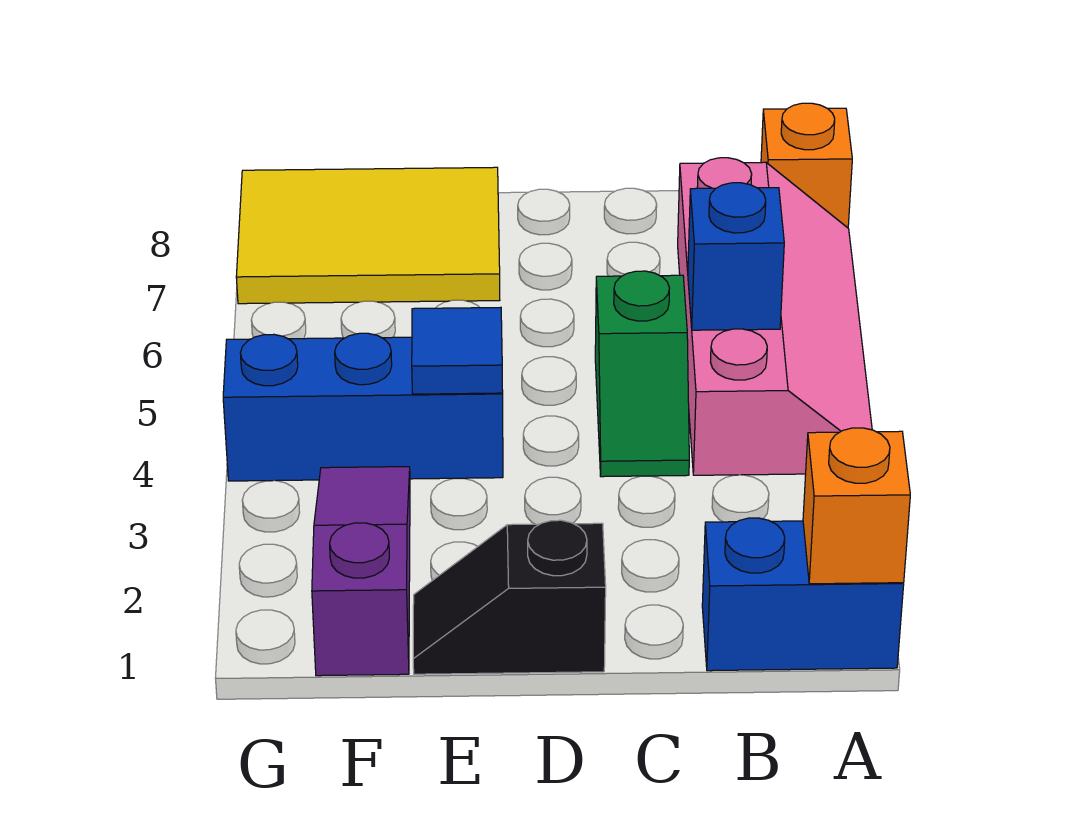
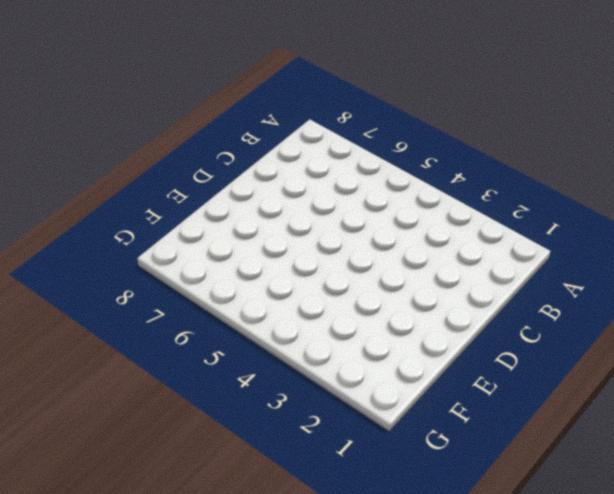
none -> blue brick A1:B1 level 1
none -> pink slope A4:B7 level 1 top B

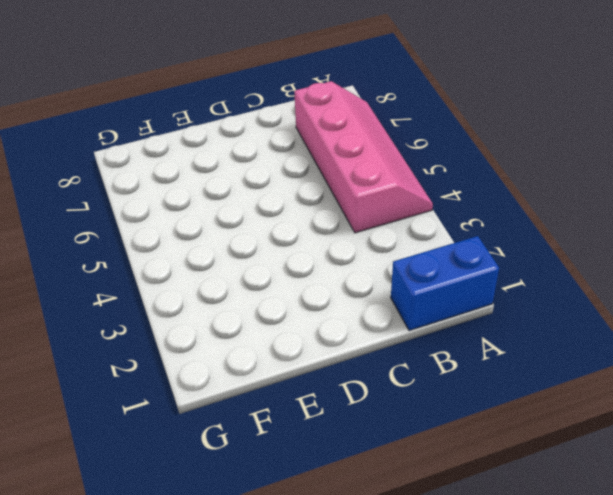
none -> orange brick A8 level 1
none -> green slope C4:C5 level 1 top 5

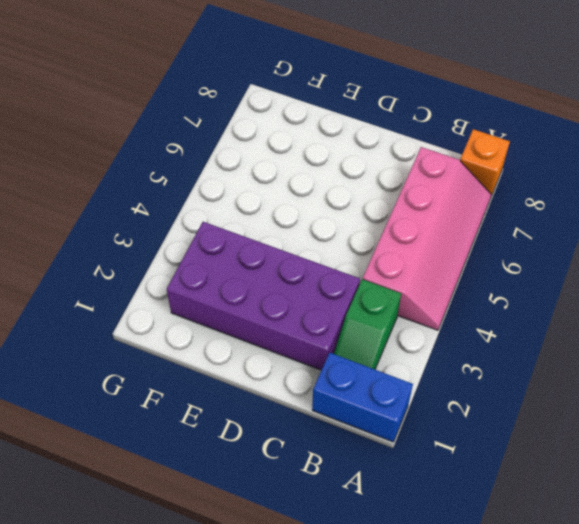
green slope B2:B3 level 1 top 3 -> green slope C4:C5 level 1 top 5
purple brick C2:F3 level 1 -> purple slope F1:F3 level 1 top 1
none -> black slope D1:E1 level 1 top D
none -> blue brick E4:G4 level 1

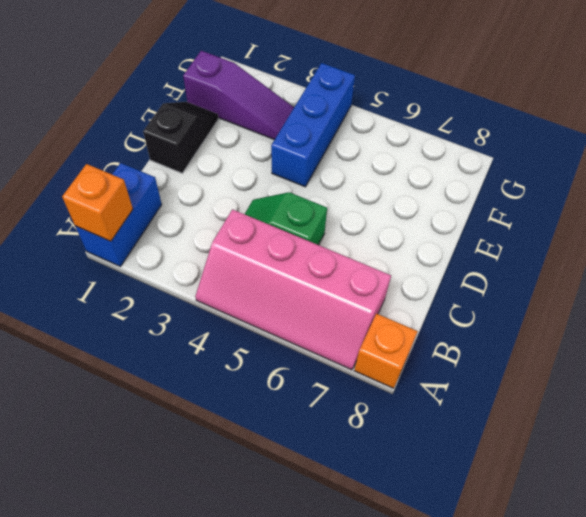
none -> yellow tile E7:G8 level 1
none -> blue brick B5 level 2

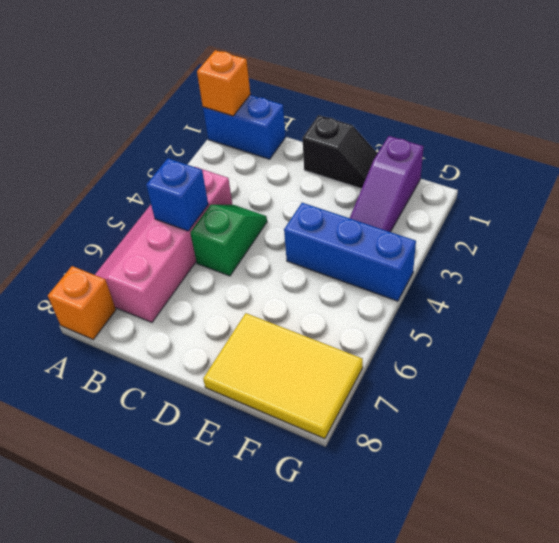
none -> blue tile E4 level 2

